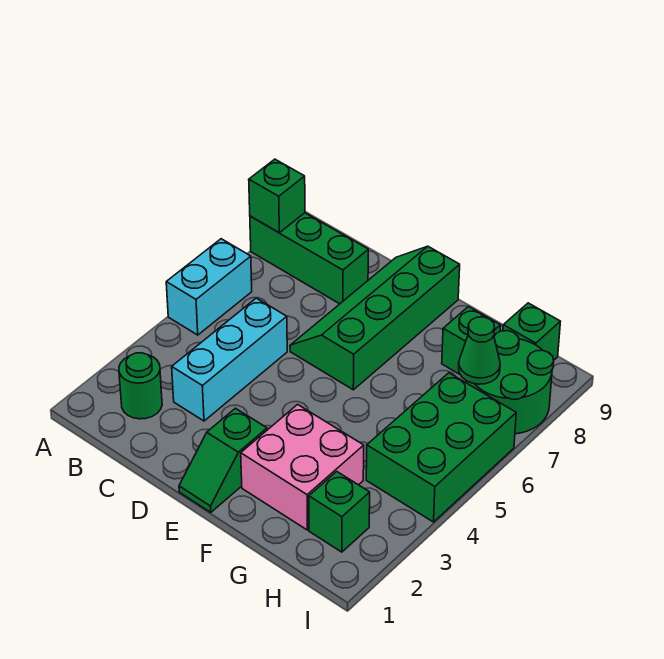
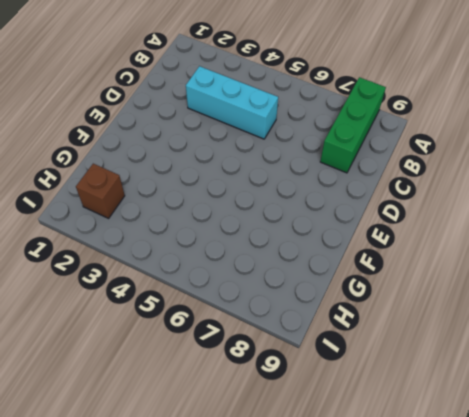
brown brick H2 level 1 -> green brick H2 level 1
none -> cyan brick A5:A6 level 1
none -> green round brick B2 level 1
none -> green slope D6:E9 level 1 top E

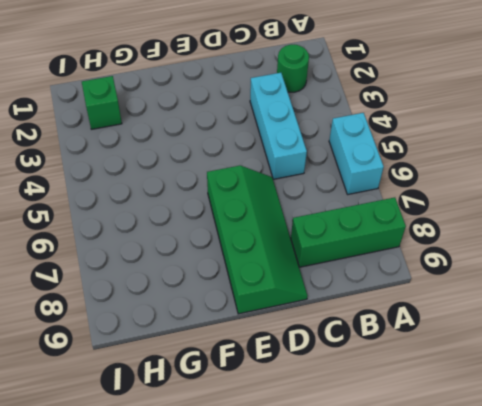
none -> green slope E1:E2 level 1 top 2
none -> pink brick F2:G3 level 1
none -> green brick G8 level 1

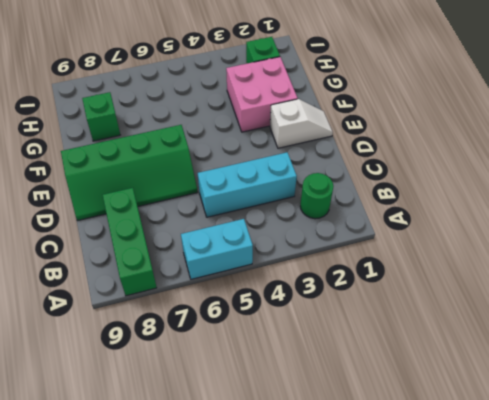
white slope E1:E2 level 1 top 2 -> green slope E1:E2 level 1 top 2
none -> green brick H4:I6 level 1
none -> green round brick H7:I8 level 1
none -> green brick H9 level 1

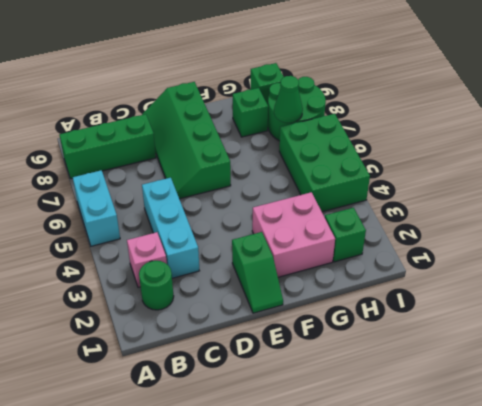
pink brick B3 level 1 -> none
none -> green brick A8 level 2

